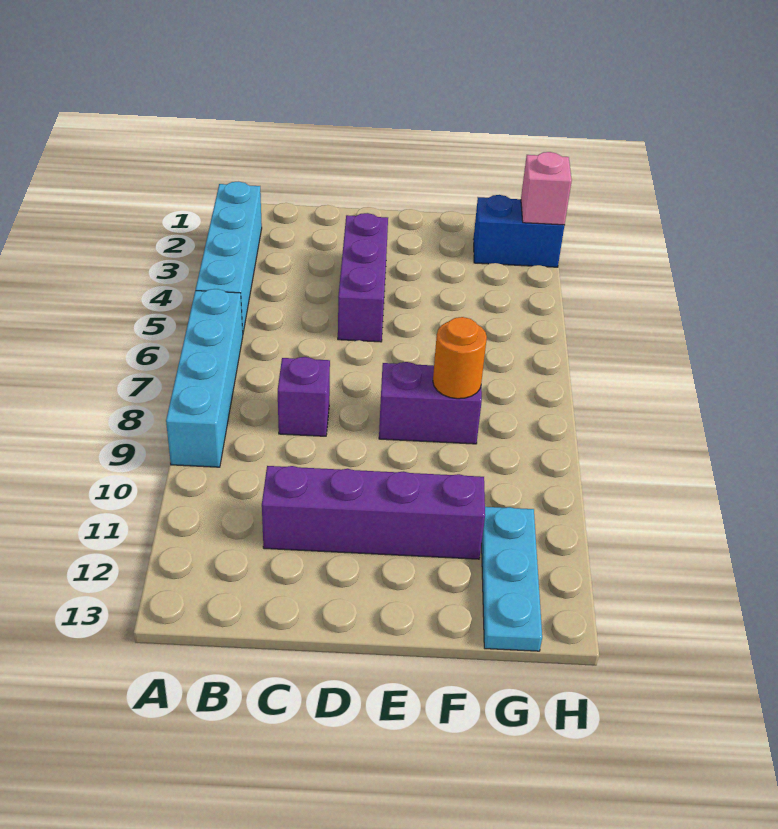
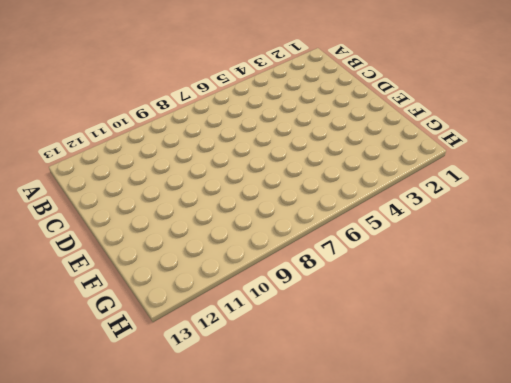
none -> cyan brick A2:A5 level 1
none -> cyan brick A6:A9 level 1

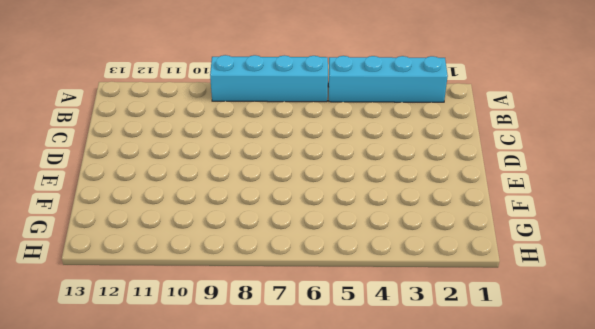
none -> purple brick C8 level 1
none -> purple brick C11:F11 level 1

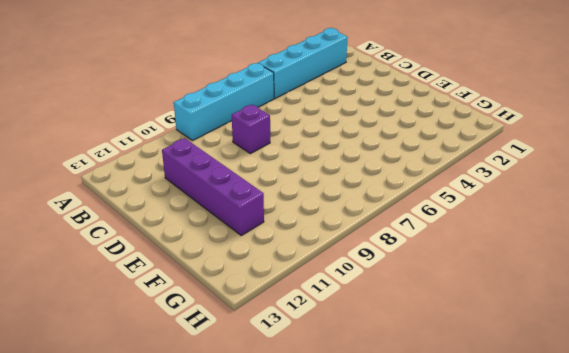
none -> purple brick D3:D5 level 1
none -> purple brick E8:F8 level 1

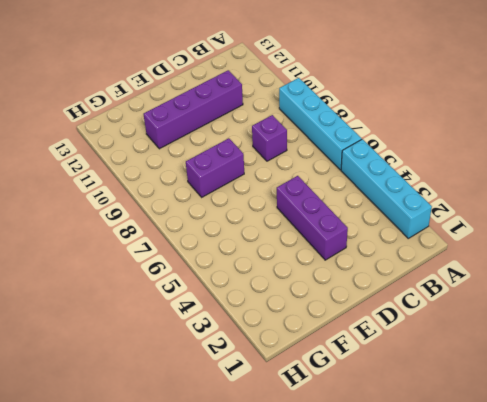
none -> blue brick G2:H2 level 1
none -> cyan plate G11:G13 level 1

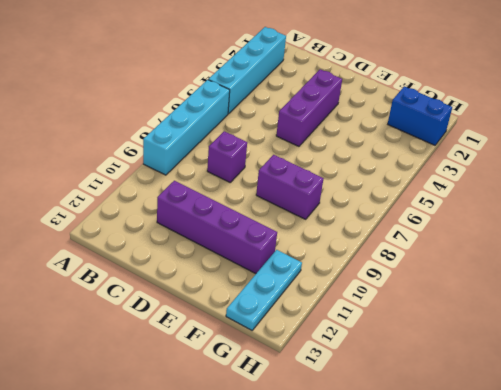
none -> orange round brick F8 level 2
none -> pink brick H2 level 2

